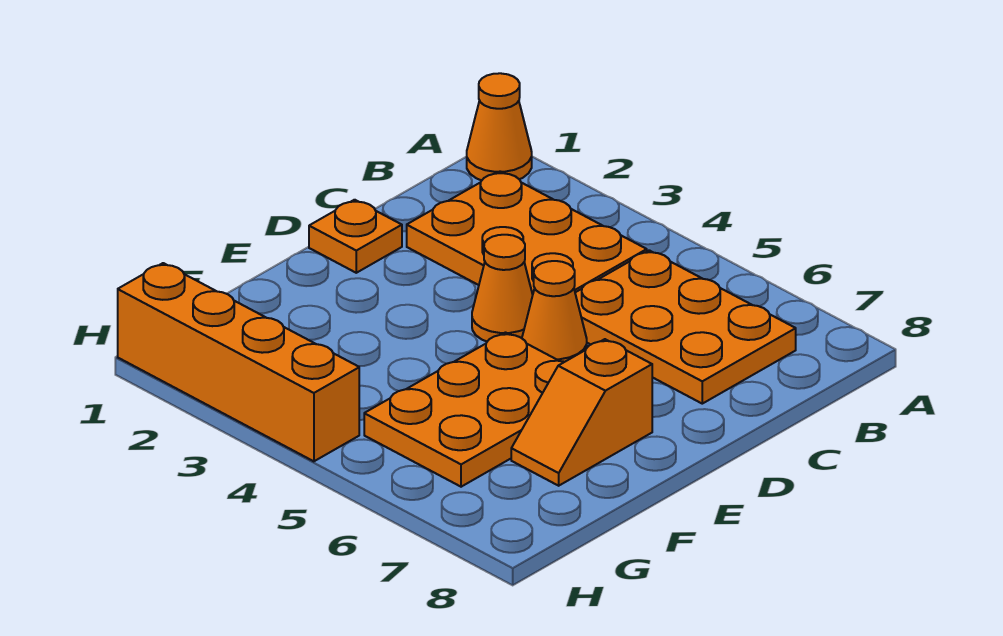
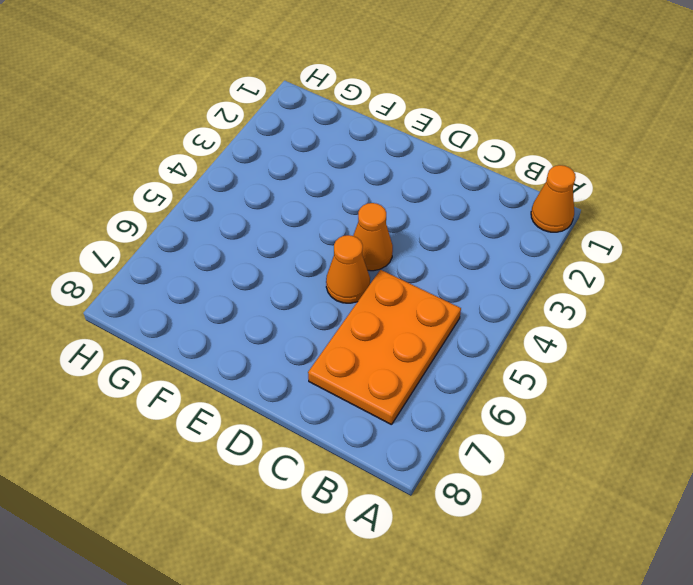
none -> orange plate B2:C4 level 1
none -> orange plate D1 level 1

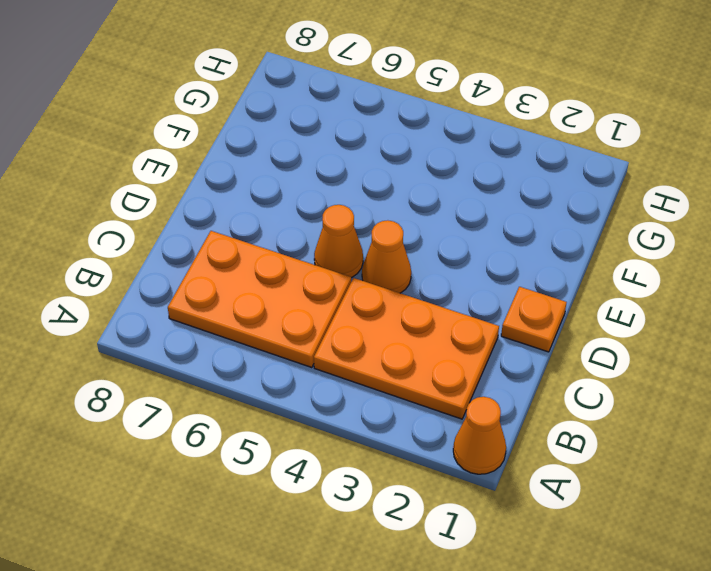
none -> orange plate E5:G6 level 1
none -> orange slope E7:F7 level 1 top E

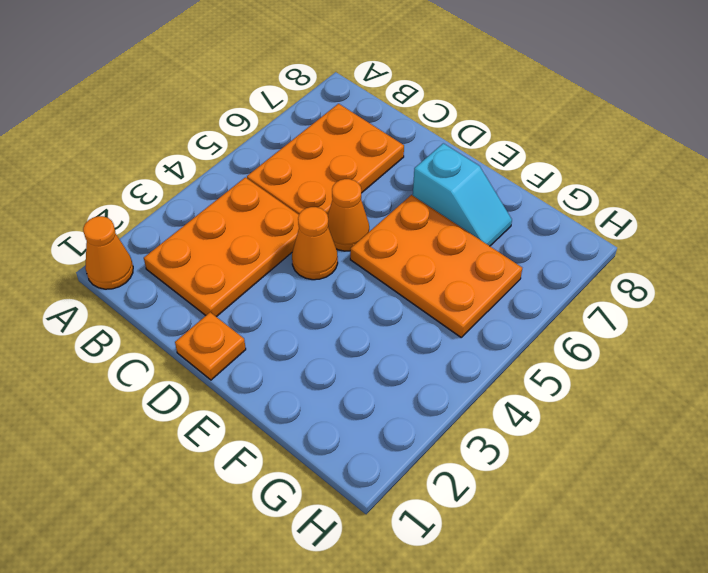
cyan slope E7:F7 level 1 top E -> orange slope E7:F7 level 1 top E
none -> orange brick H1:H4 level 1

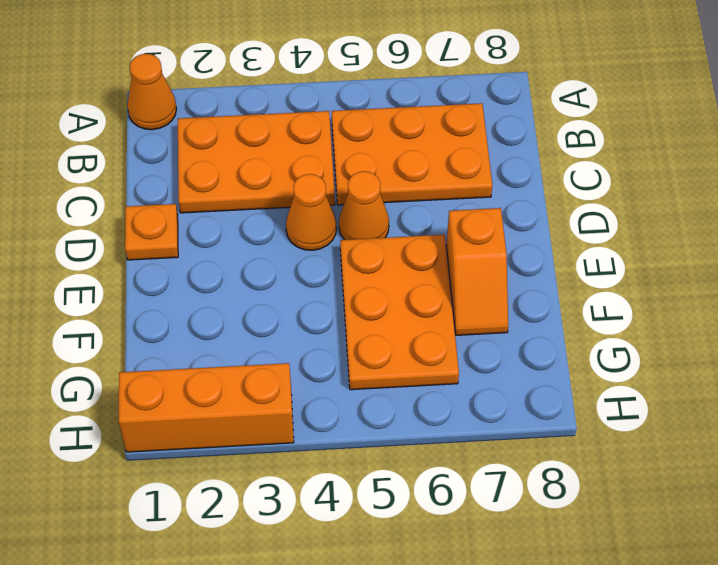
orange brick H1:H3 level 1 -> orange brick H1:H4 level 1

